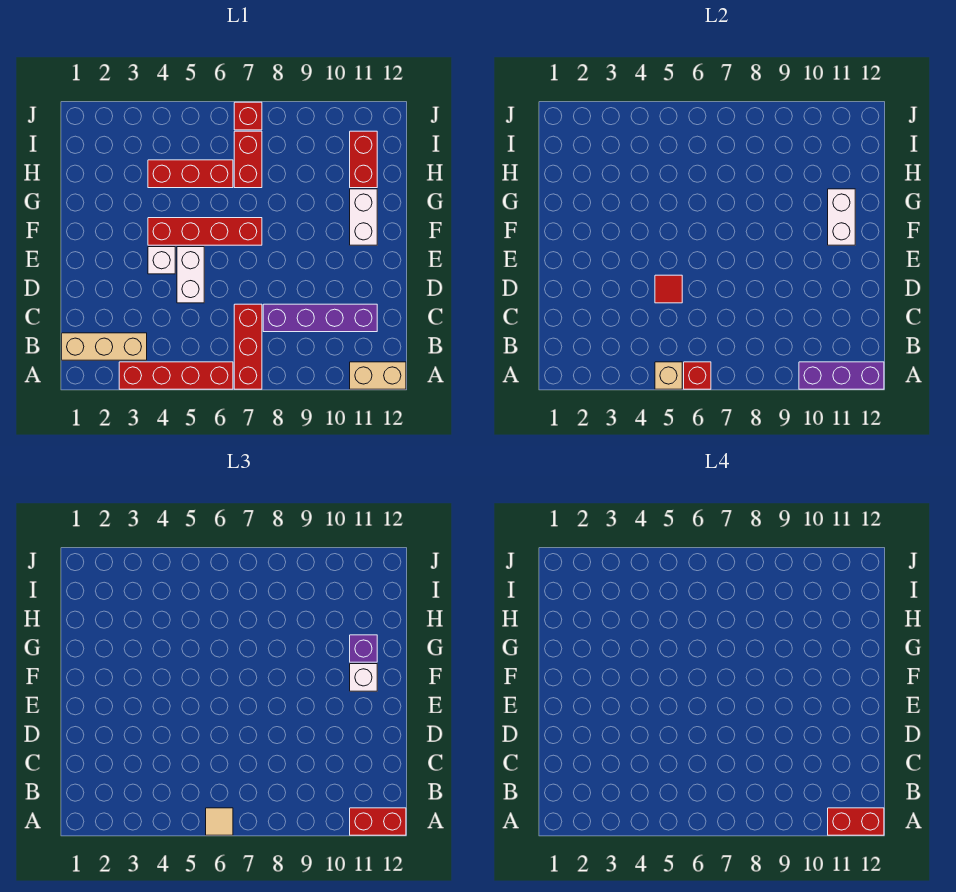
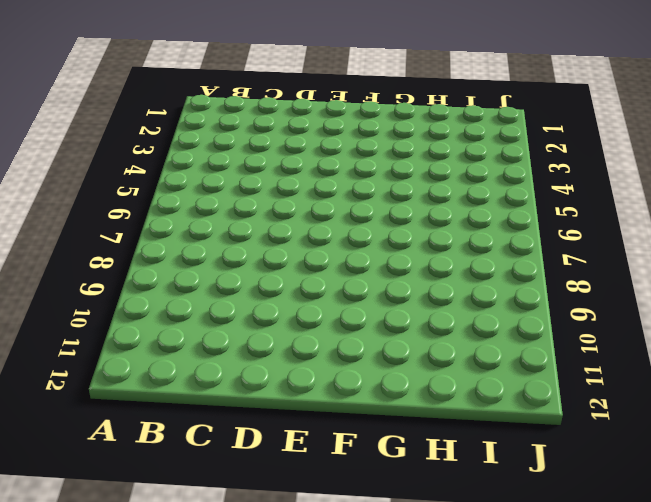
none -> red brick A3:A6 level 1
none -> red brick A7:C7 level 1
none -> tan brick A11:A12 level 1

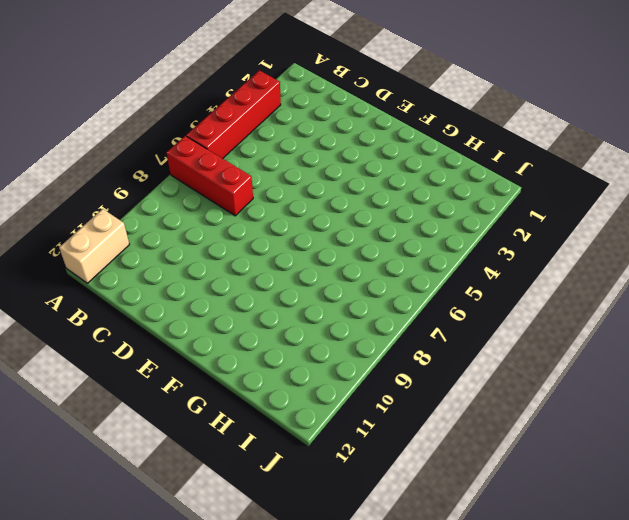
none -> tan brick B1:B3 level 1
none -> purple brick C8:C11 level 1
none -> white brick D5:E5 level 1

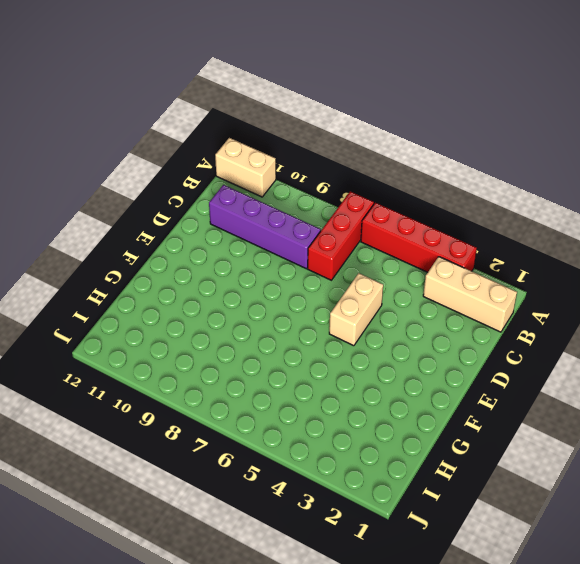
tan brick D5:E5 level 1 -> white brick D5:E5 level 1
none -> white brick E4 level 1
none -> red brick F4:F7 level 1
none -> white brick F11:G11 level 1

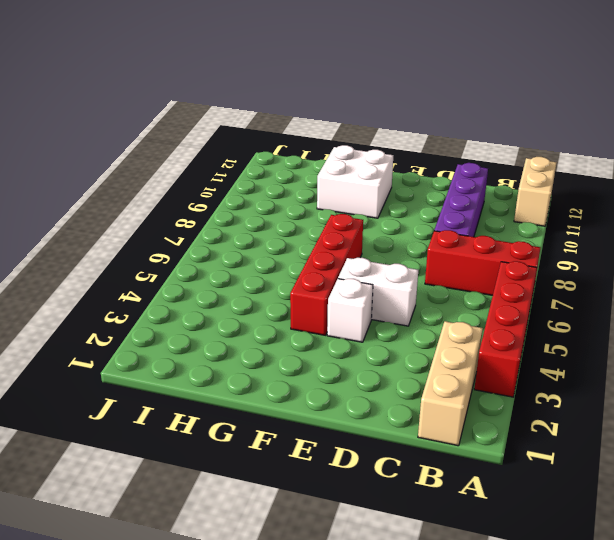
white brick F10:G11 level 1 -> white brick F11:G11 level 1
none -> red brick H4:H6 level 1
none -> red brick H7:I7 level 1
none -> red brick H11:I11 level 1

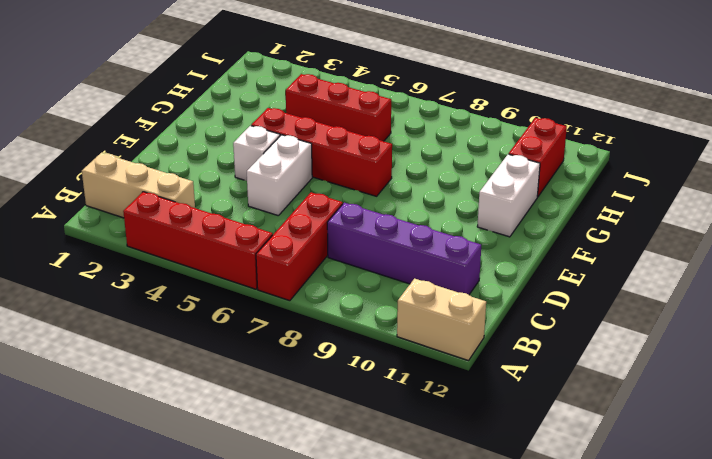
none -> red brick H7:I7 level 1
none -> red brick J7 level 1
none -> tan brick A5 level 2

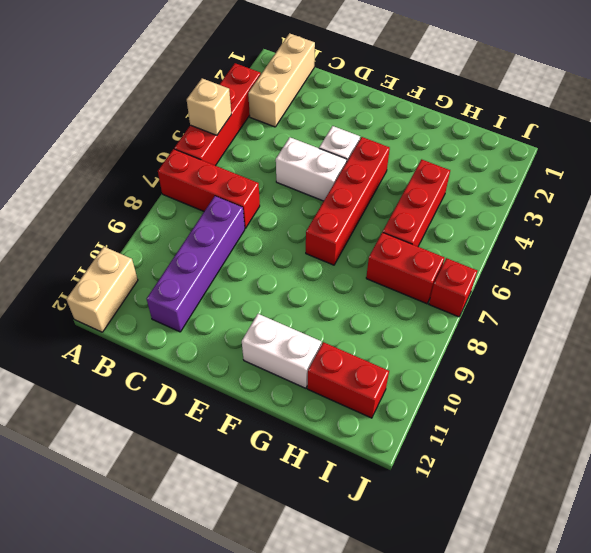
none -> red brick A6 level 2
none -> purple brick A10:A12 level 2
none -> red tile D5 level 2

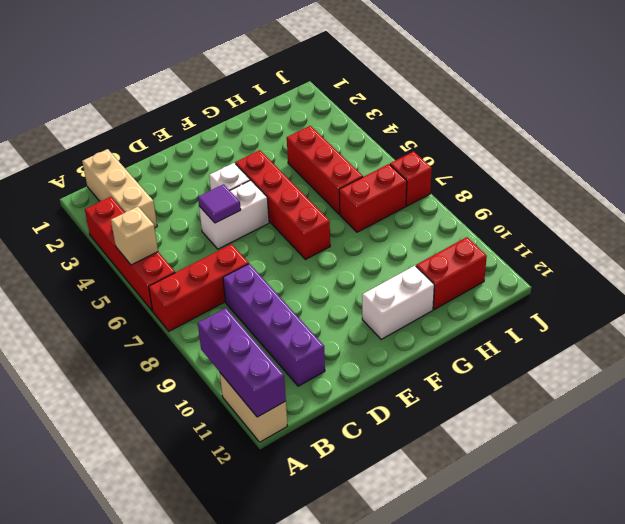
purple tile D5 level 2 -> red tile D5 level 2
none -> red brick A6 level 2
none -> white brick F11:G11 level 2
none -> tan tile A6 level 3

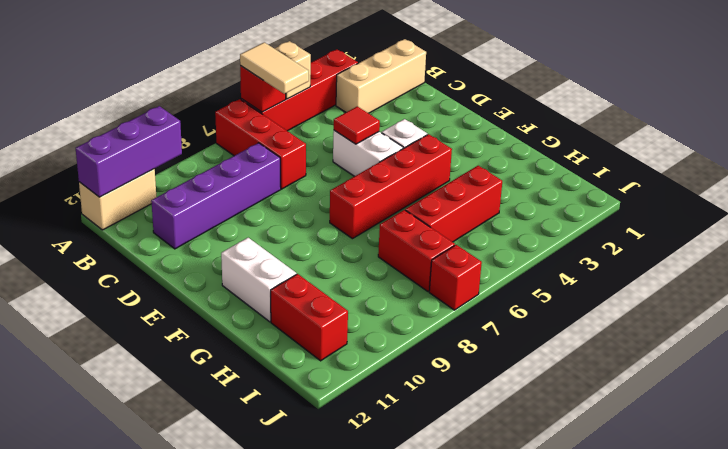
tan tile A6:B6 level 3 -> tan tile A6 level 3
none -> white brick F11:G11 level 2
none -> red brick A11:A12 level 3
none -> white brick F11 level 3

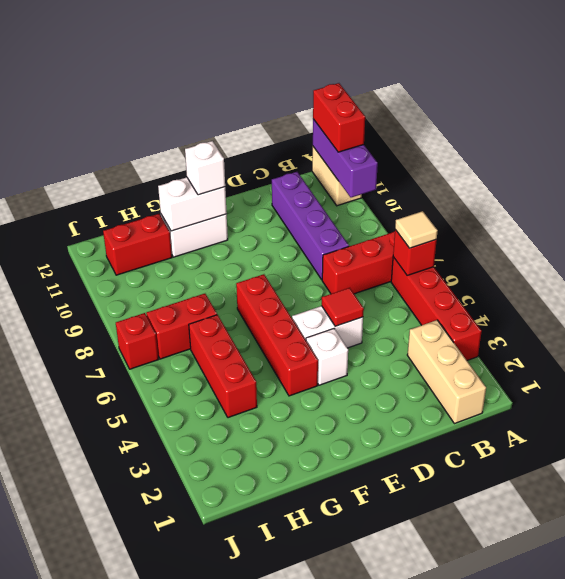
none -> tan brick A5 level 2
none -> purple brick G11 level 3
none -> red brick A11:A12 level 4

